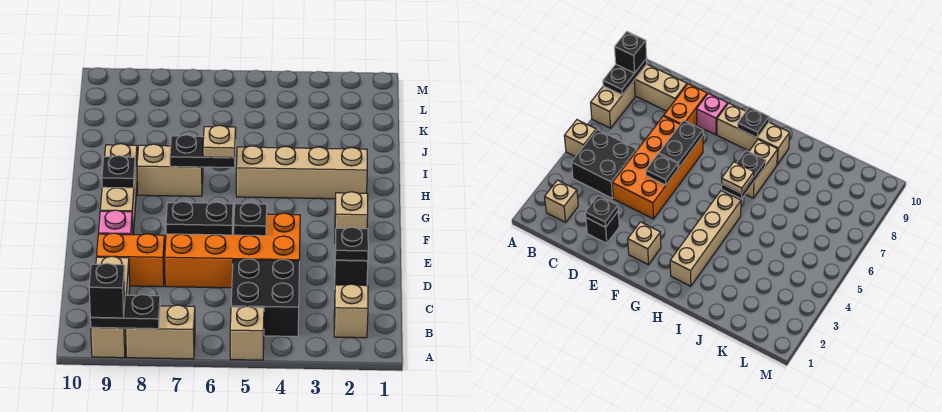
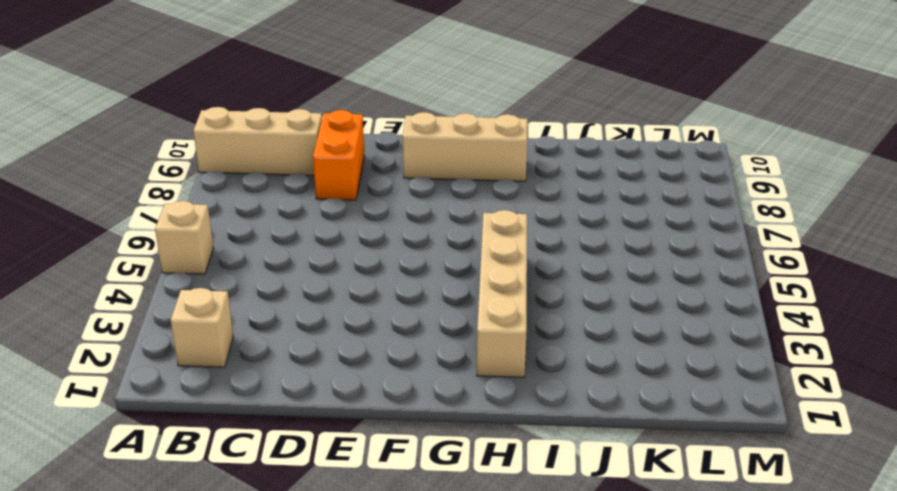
none -> tan brick A7:A8 level 1
none -> black brick B4:C5 level 1
none -> black brick D2 level 1

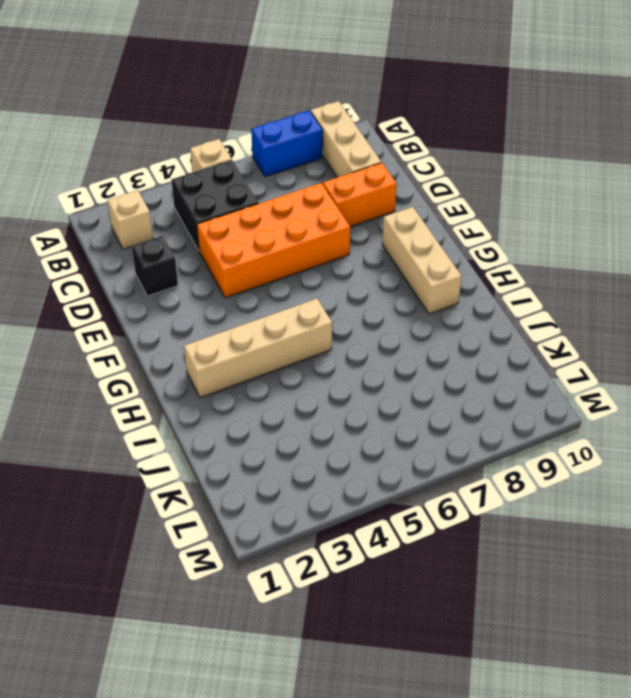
blue brick A7:A8 level 1 -> tan brick A7:A8 level 1
none -> pink brick E9 level 1
none -> tan brick F2 level 1
none -> tan brick H7:H8 level 1

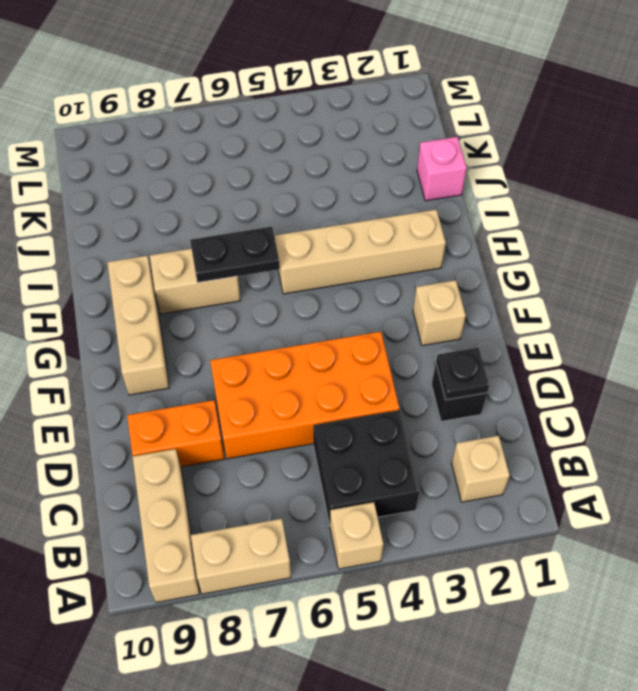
pink brick J1 level 1 -> pink brick E9 level 1
none -> black plate A8:A9 level 2
none -> black plate E5 level 2
none -> black plate E6:E7 level 2

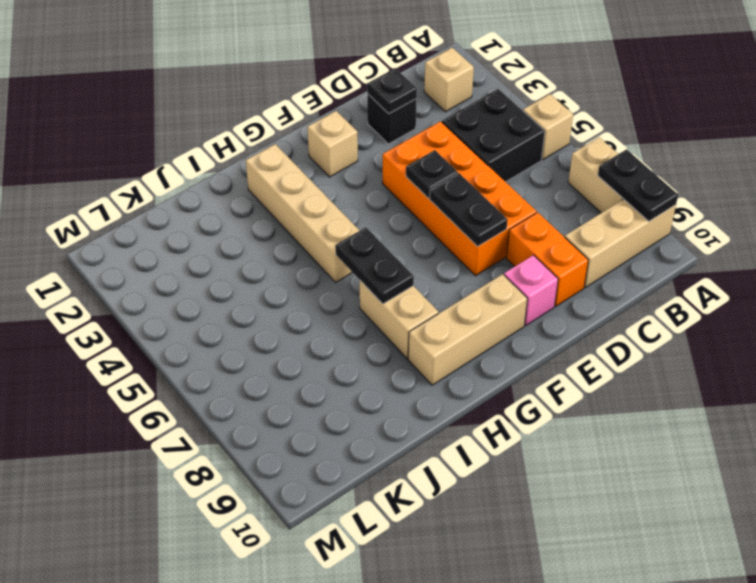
none -> black plate G9 level 2
none -> black brick A9 level 3
none -> tan plate H6 level 3

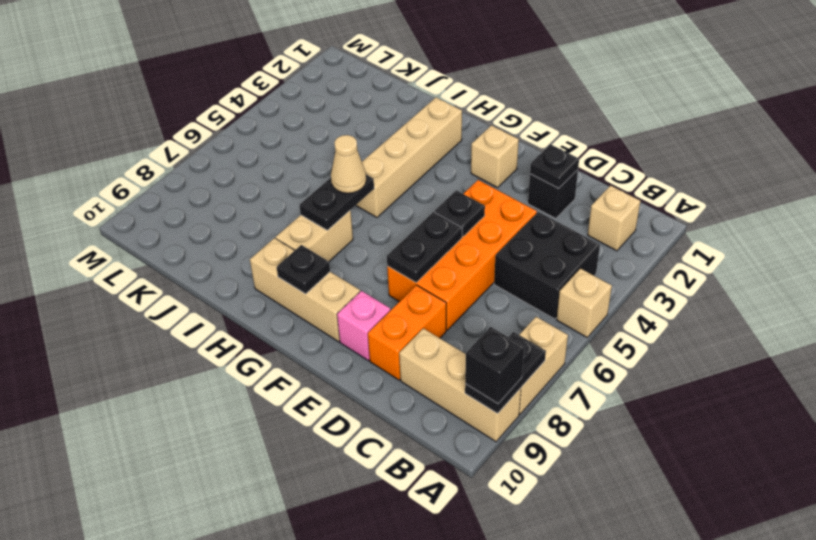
tan cone H6 level 3 -> tan plate H6 level 3

